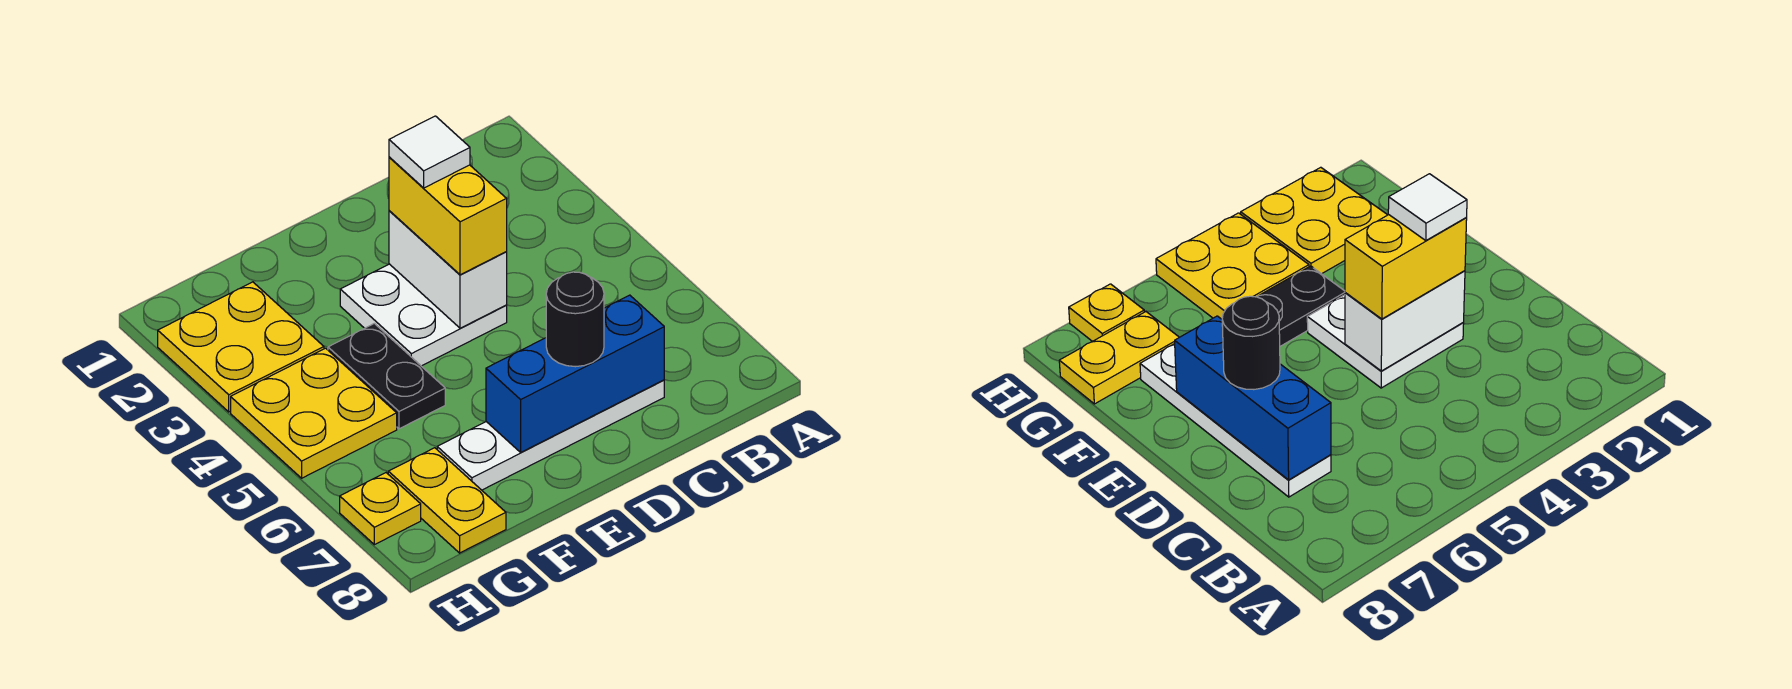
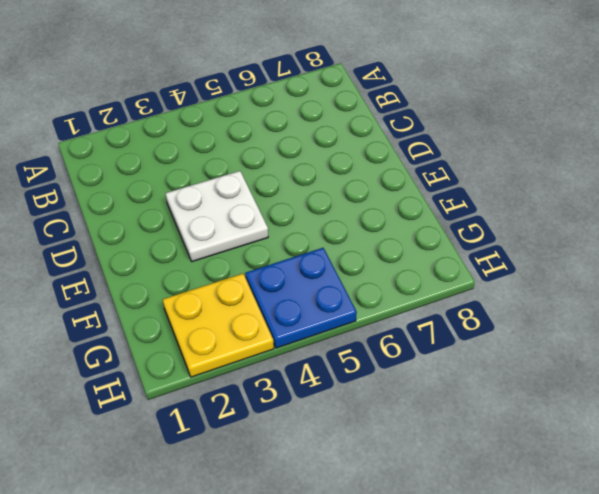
blue plate G4:H5 level 1 -> yellow plate G4:H5 level 1
none -> white plate C7:F7 level 1
none -> black plate F4:F5 level 1
none -> yellow plate G7:G8 level 1

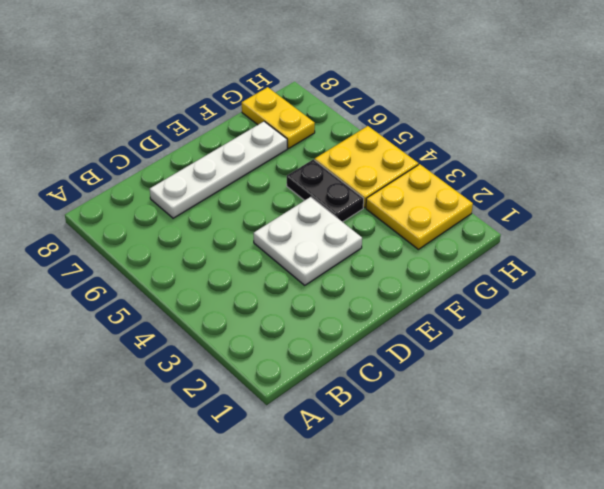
none -> yellow plate H7 level 1
none -> blue brick C7:E7 level 2
none -> white brick D3:D4 level 2

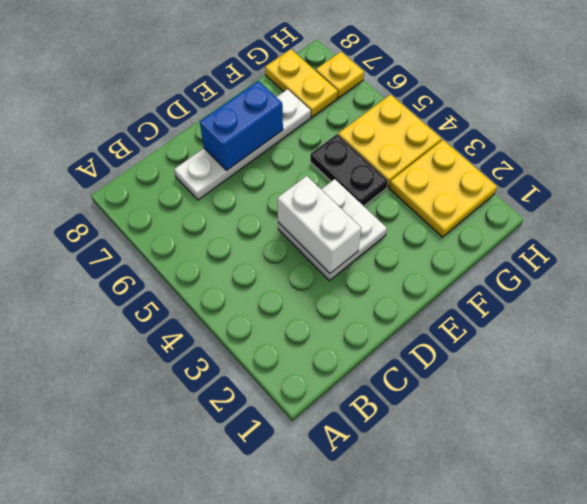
blue brick D7:E7 level 2 -> blue brick C7:E7 level 2
none -> yellow brick D3:D4 level 3
none -> black round brick D7 level 3
none -> white tile D3 level 4

